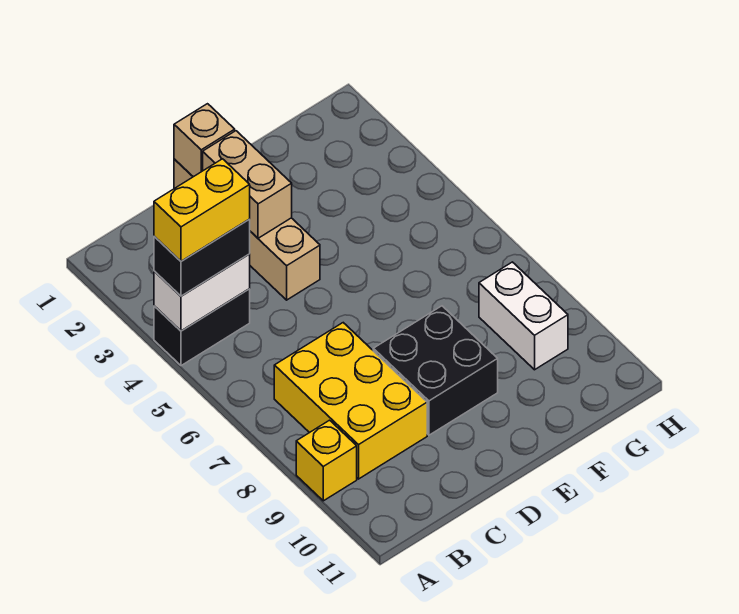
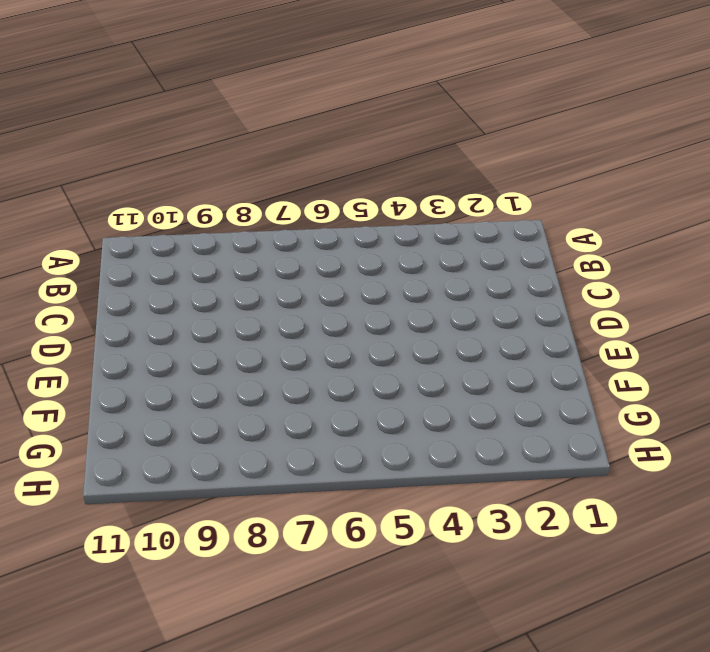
none -> black brick A4:B4 level 1
none -> yellow brick A9 level 1

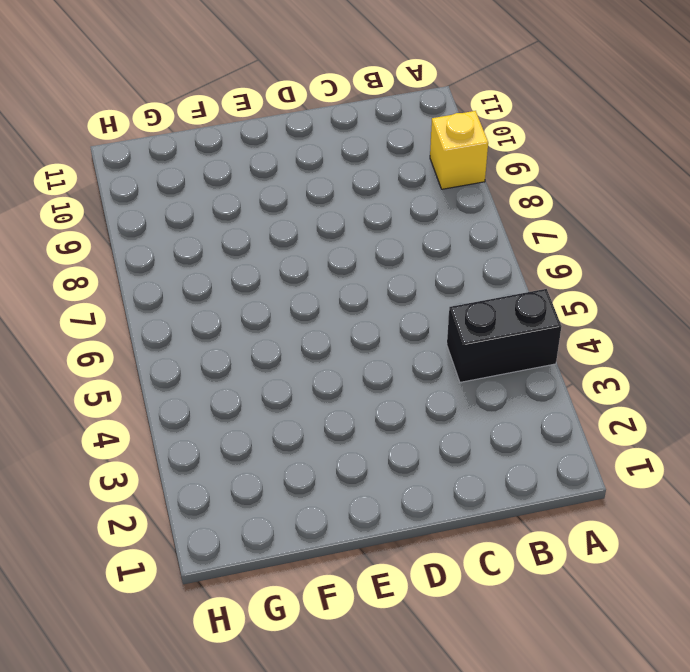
none -> yellow brick B7:C9 level 1
none -> tan brick D1:D4 level 1

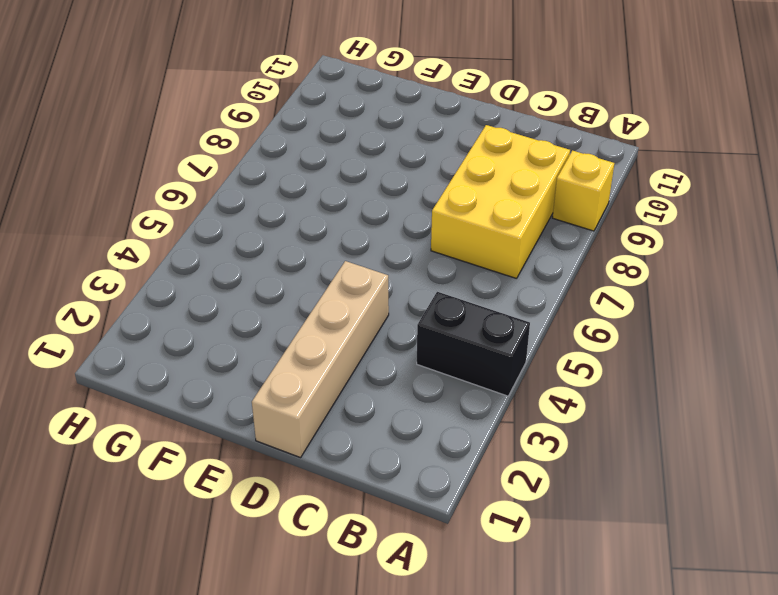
none -> black brick D8:E9 level 1
none -> white brick G8:G9 level 1

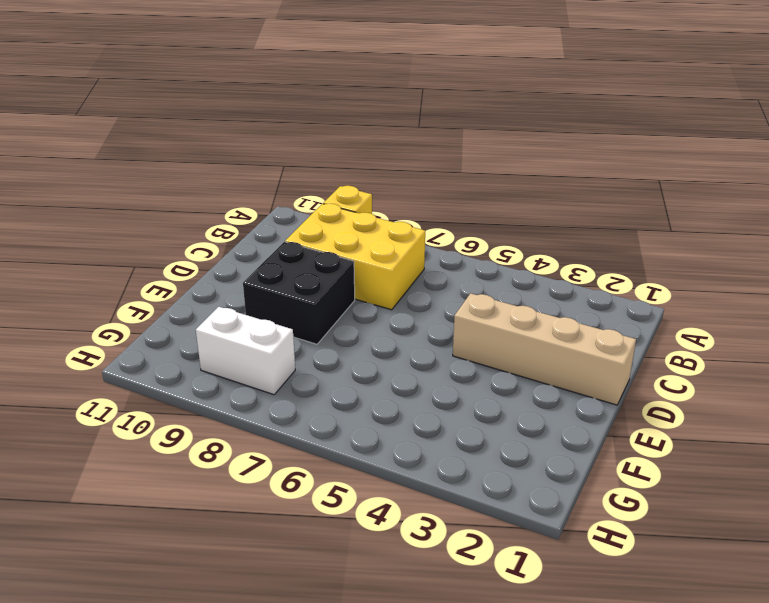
none -> black brick A4:B4 level 1
none -> white brick A4:B4 level 2

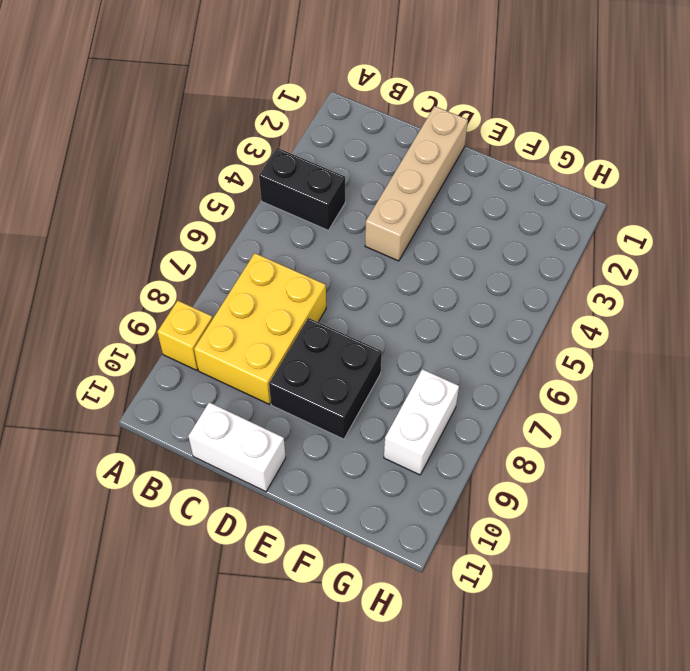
white brick C11:D11 level 1 -> white brick A4:B4 level 2
none -> tan brick D1 level 2
none -> tan brick D2:D3 level 2

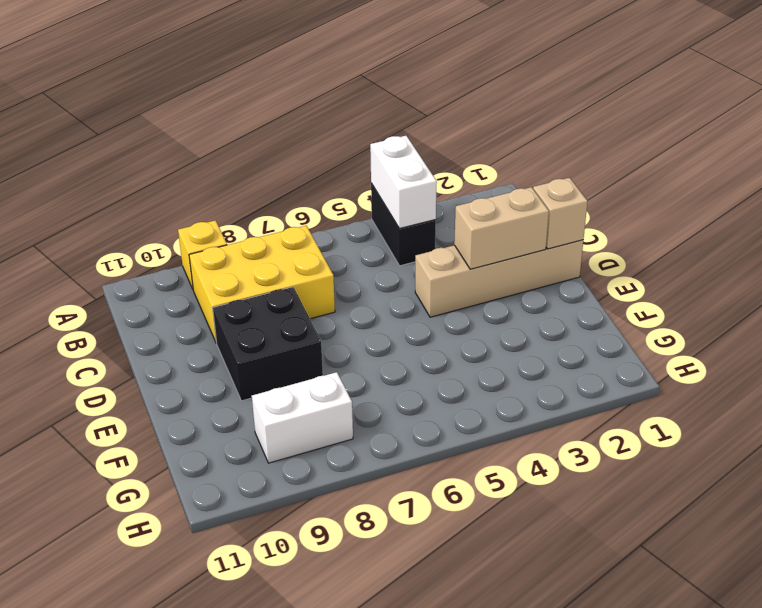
none -> black brick A4:B4 level 3
none -> yellow brick A4:B4 level 4

